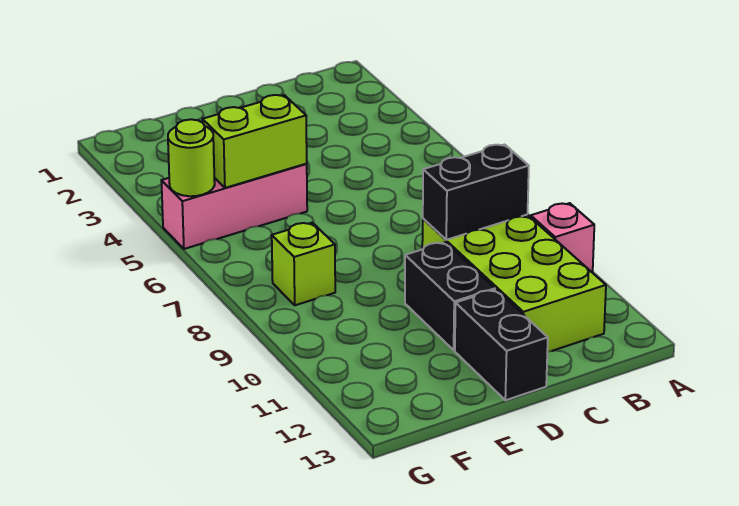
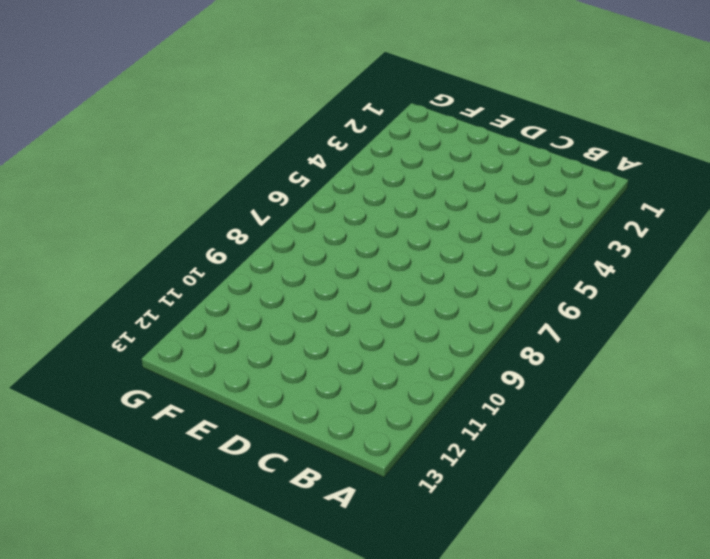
none -> pink brick A10 level 1
none -> lime brick B9:C12 level 1

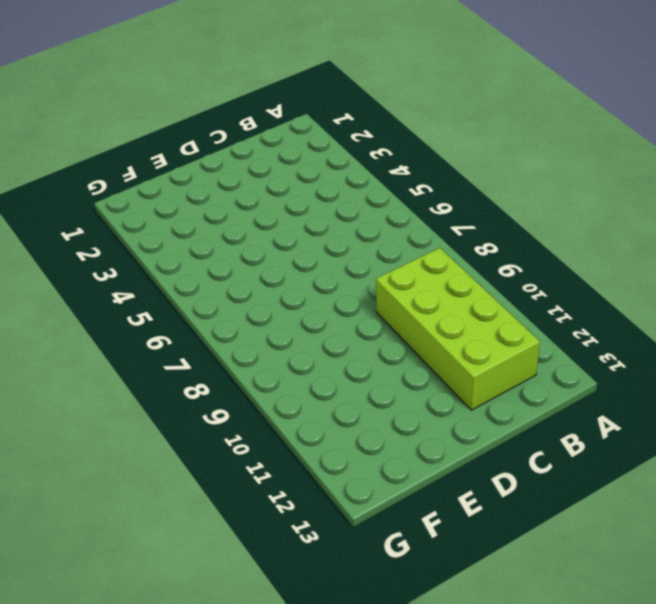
none -> pink brick A10 level 1
none -> black brick D10:D11 level 1

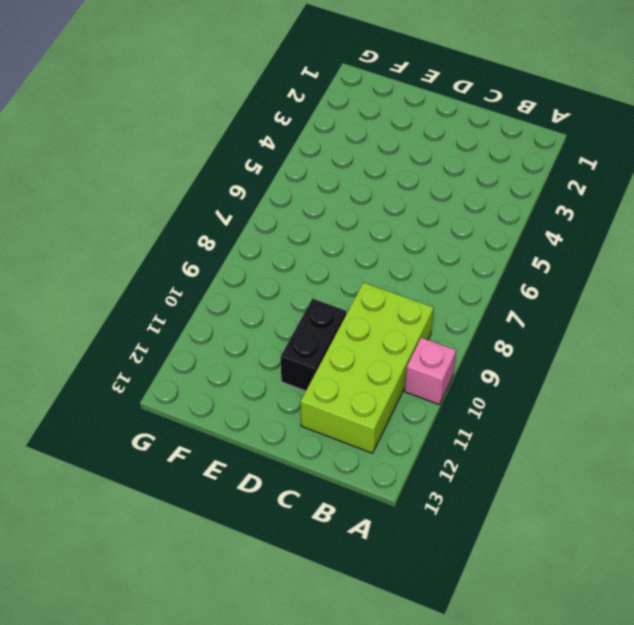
none -> black brick D12:D13 level 1
none -> pink brick E5:G5 level 1

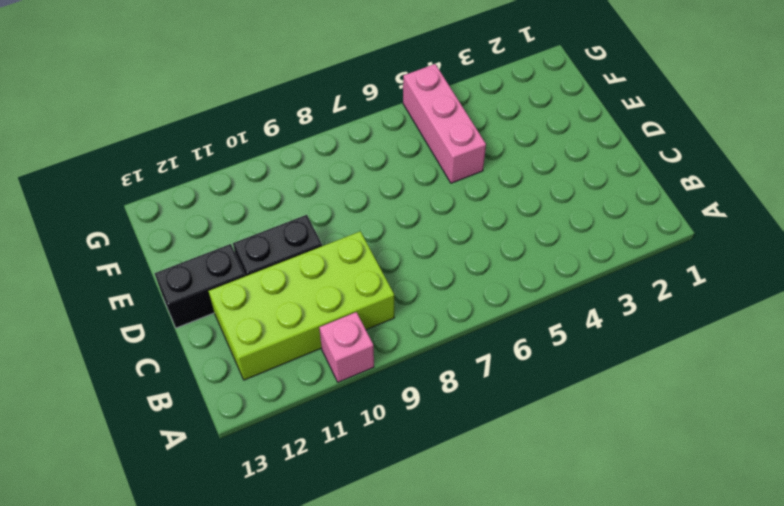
none -> lime brick F8 level 1
none -> black brick B9:C9 level 2

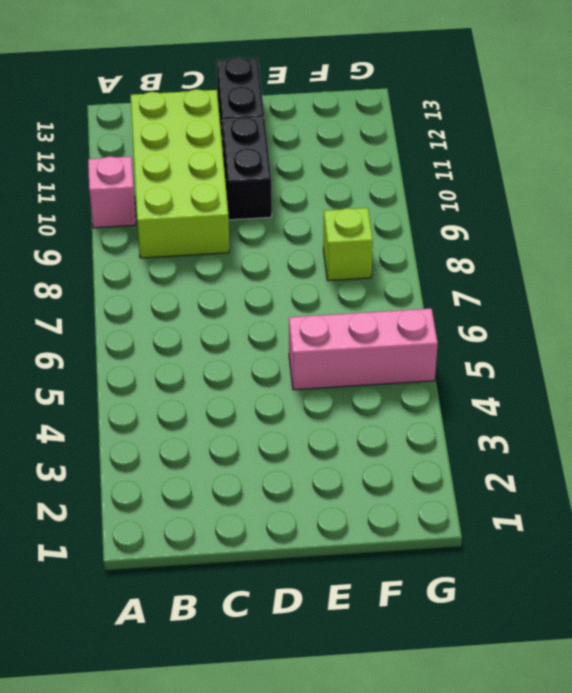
none -> black brick B9:C9 level 2
none -> lime brick E5:F5 level 2

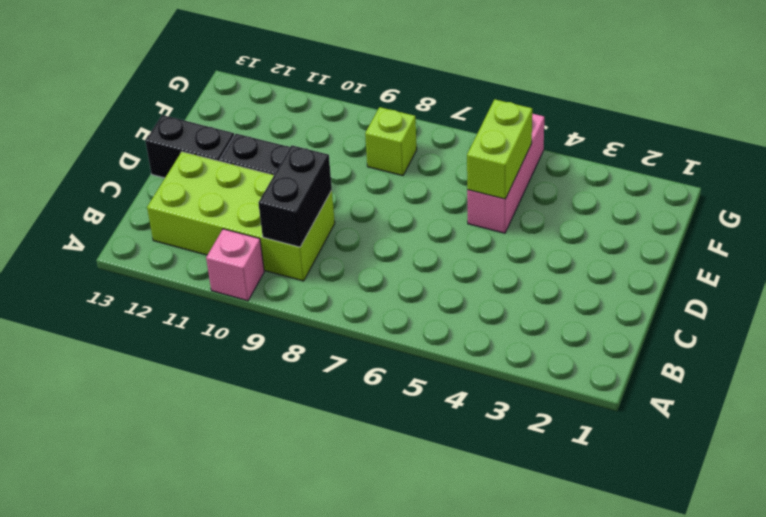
none -> lime round brick G5 level 2

